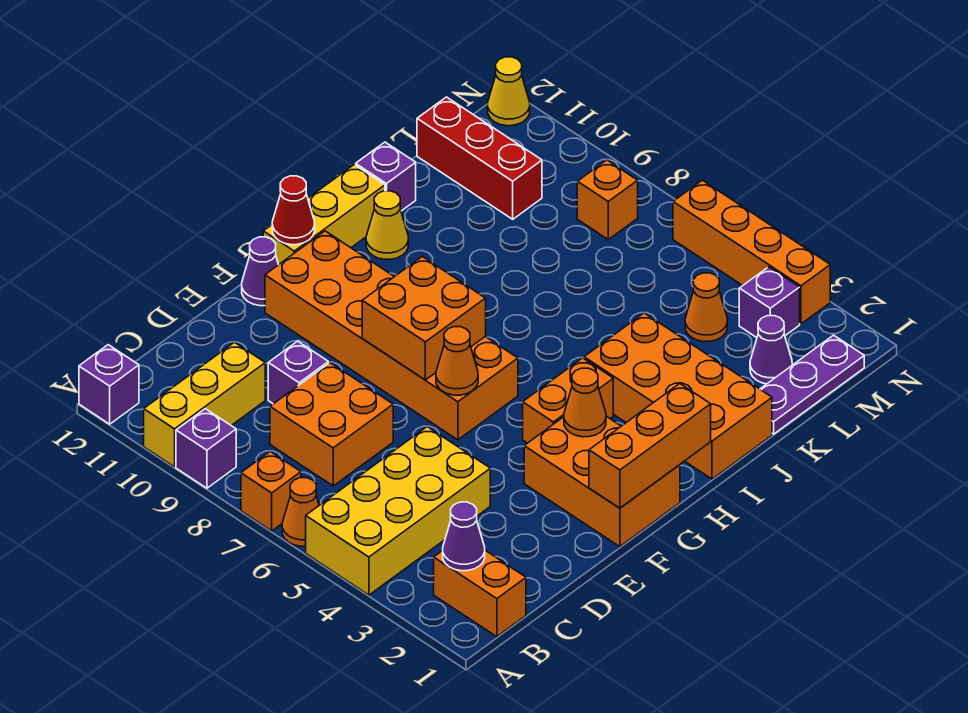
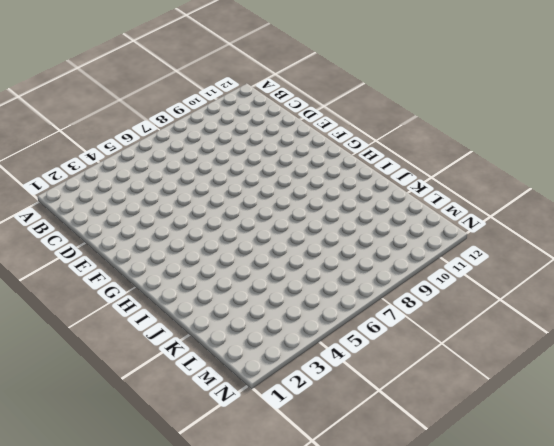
none -> yellow brick A4:D5 level 1
none -> orange cone A6 level 1
none -> orange brick A7 level 1
none -> purple brick A9 level 1

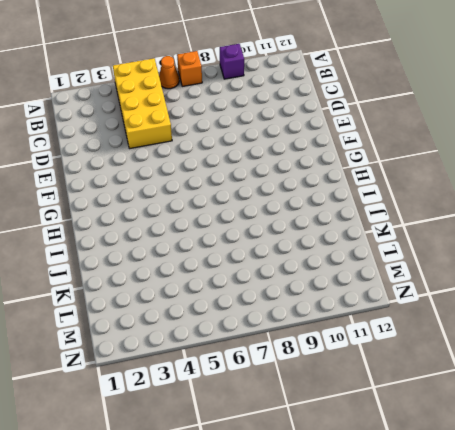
none -> yellow brick A10:C10 level 1
none -> purple brick A12 level 1
none -> orange brick B1:B2 level 1
none -> orange brick C7:D8 level 1

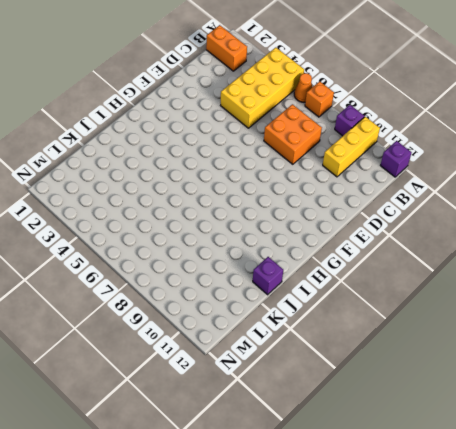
none -> purple brick D9 level 1
none -> orange brick F1:G3 level 1
none -> orange brick F6:G11 level 1
none -> purple cone F12 level 1

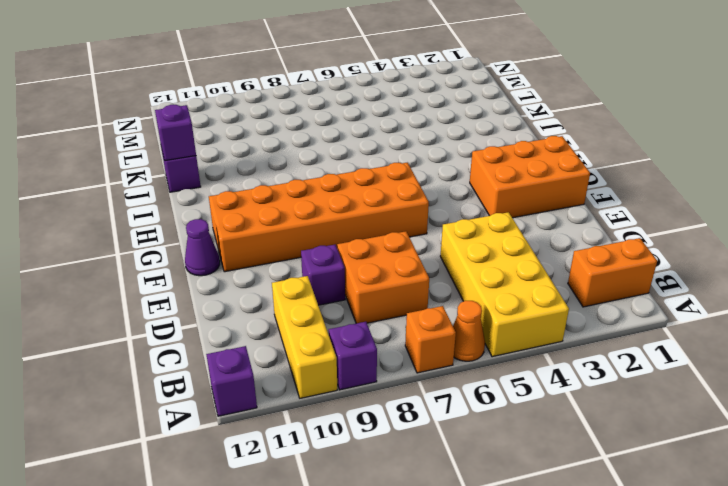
purple brick J12 level 2 -> purple brick M3 level 1
none -> orange brick G4:H4 level 1
none -> yellow brick G12:I12 level 1
none -> orange brick I1:J4 level 1
none -> yellow cone I11 level 1

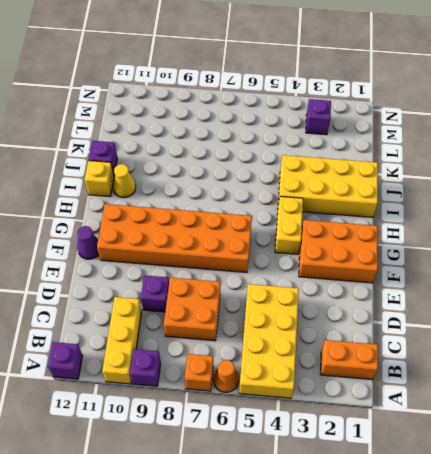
yellow brick G4:H4 level 1 -> orange brick G4:H4 level 1
yellow brick I1:J4 level 1 -> orange brick I1:J4 level 1
yellow brick I12 level 1 -> yellow brick G12:I12 level 1
none -> purple plate K1:M1 level 1
none -> purple cone L2 level 1
none -> orange cone L4 level 1
none -> red brick L10:L12 level 1

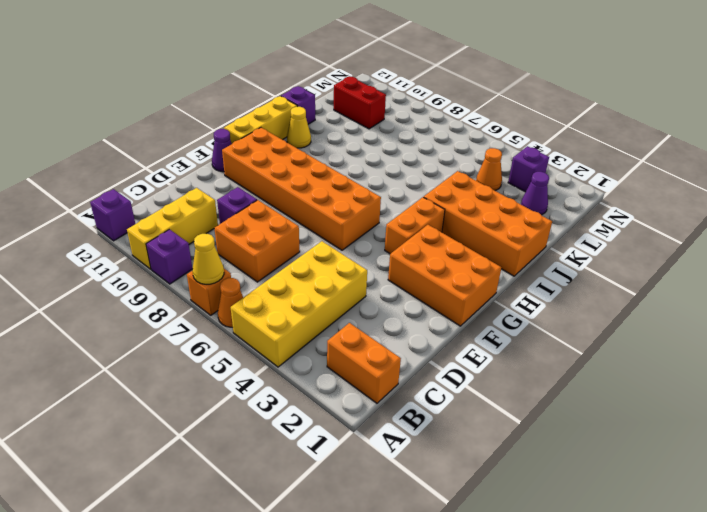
yellow cone A7 level 2 -> yellow cone N12 level 1
red brick L10:L11 level 1 -> red brick L10:L12 level 1
none -> purple plate K1:M1 level 1
none -> orange brick M8 level 1
none -> orange brick N3:N6 level 1
none -> purple cone B2 level 2

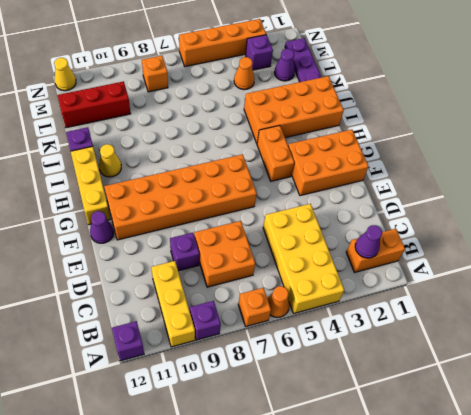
none -> orange brick F1:H1 level 2
none -> orange cone F6 level 2
none -> orange brick F7:G8 level 2
none -> orange cone G3 level 2

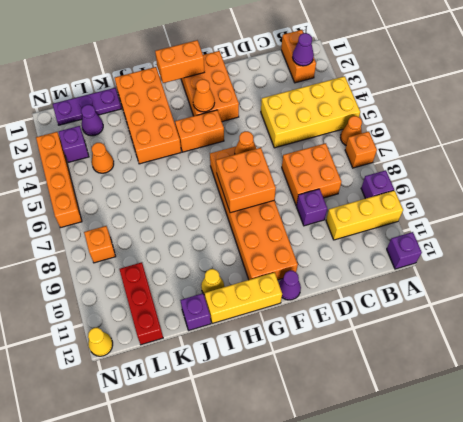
orange brick G1:H1 level 2 -> orange brick F1:H1 level 2
none -> red cone G12 level 2

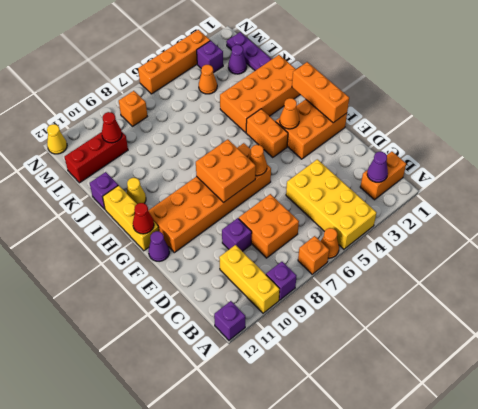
red cone L10 level 2 -> none

